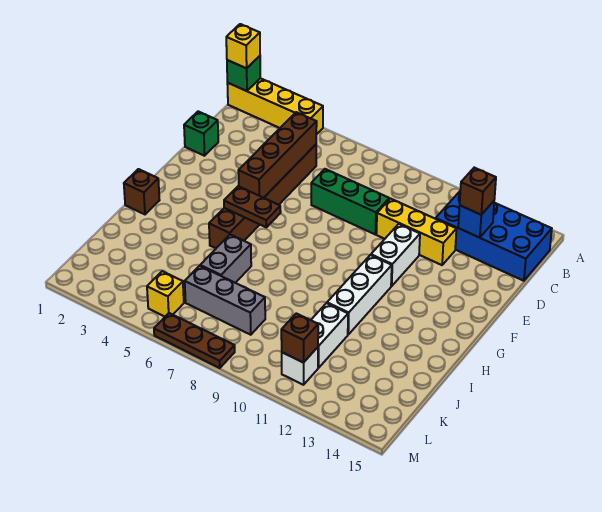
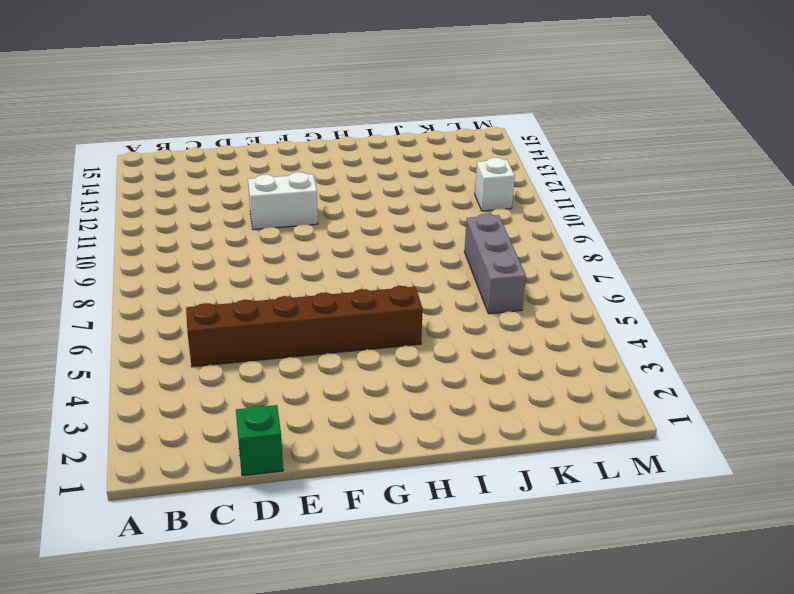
none -> yellow brick A1:A4 level 1
none -> blue brick B12:C15 level 1
none -> green brick D7:D9 level 1

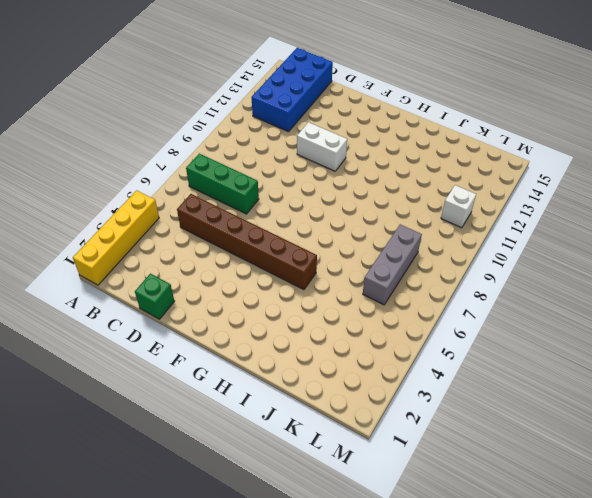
green brick B7:D7 level 1 -> green brick D7:D9 level 1
none -> yellow brick D10:D12 level 1
none -> white brick G11:I11 level 1
none -> brown brick H1 level 1

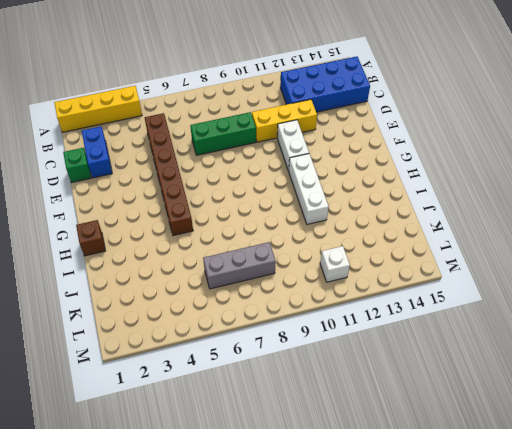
blue brick C2:D2 level 1 -> none
none -> grey brick I6:J6 level 1
none -> white brick J11:K11 level 1
none -> yellow brick L5 level 1

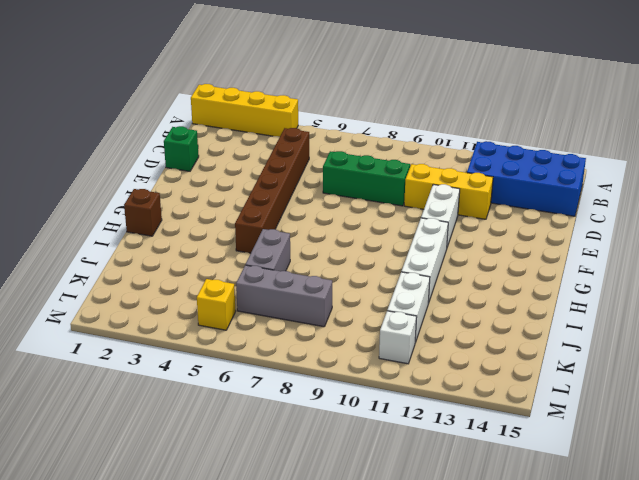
none -> brown plate M6:M8 level 1
none -> green brick A1 level 2
none -> brown brick C5:F5 level 2

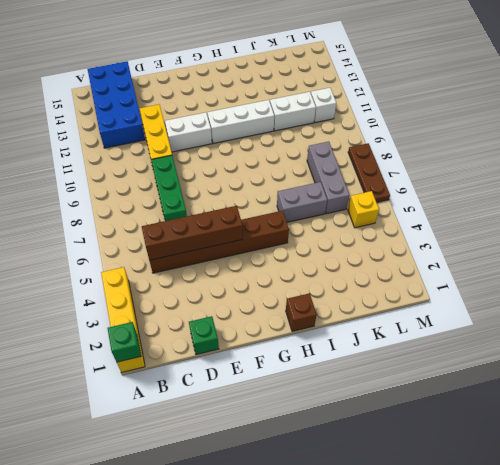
none -> blue brick C13 level 2
none -> brown plate G5:G6 level 2
none -> brown brick L11 level 2

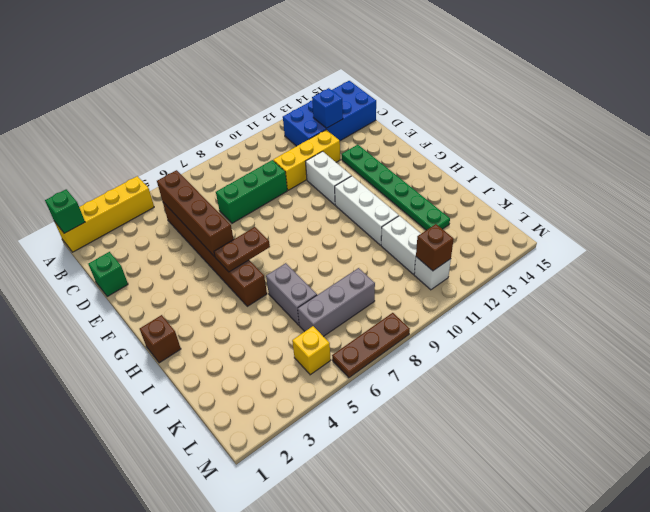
green plate E13:J13 level 1 -> none
none -> yellow brick A1 level 3
none -> brown brick C13 level 3

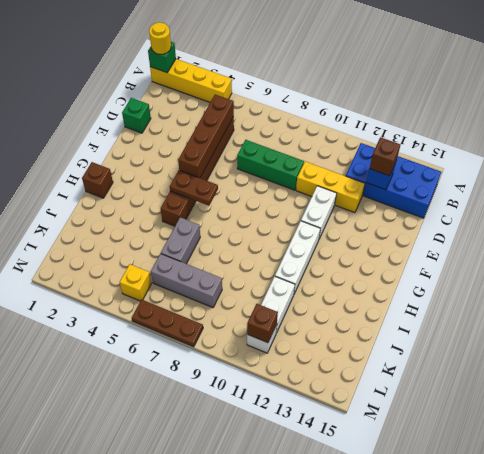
yellow round brick A1 level 3 -> yellow brick A1 level 3

